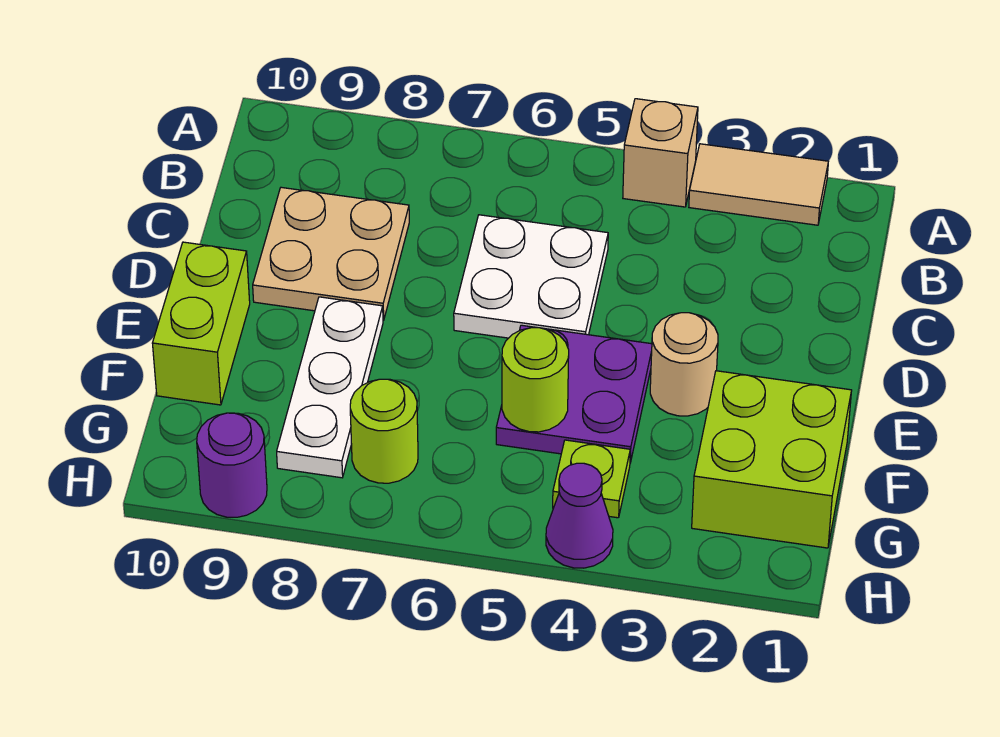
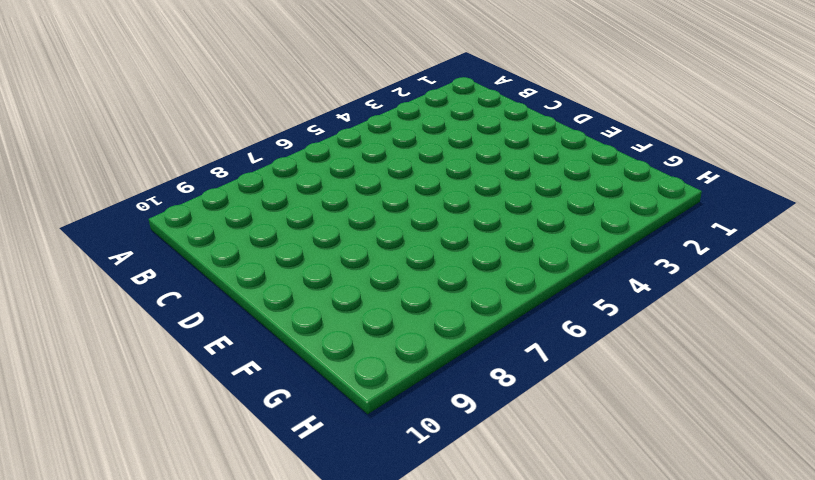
none -> tan tile A2:A3 level 1
none -> tan brick A4 level 1
none -> white plate C5:D6 level 1

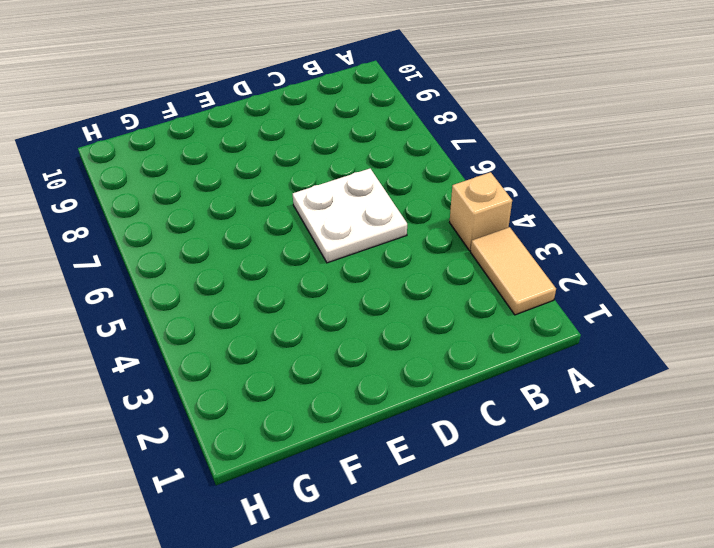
none -> tan plate C8:D9 level 1
none -> tan round brick E3 level 1
none -> purple plate E4:F5 level 1

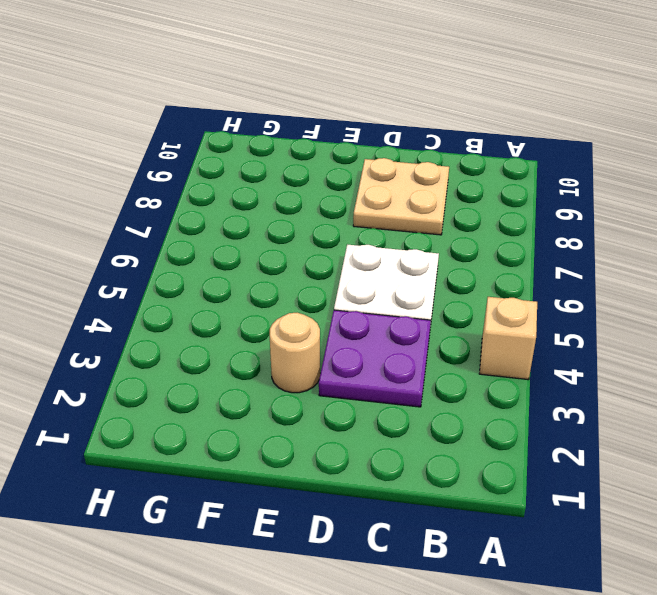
purple plate C3:D4 level 1 -> purple plate E4:F5 level 1
none -> tan tile A2:A3 level 1
none -> white plate E8:G8 level 1
none -> lime brick E10:F10 level 1

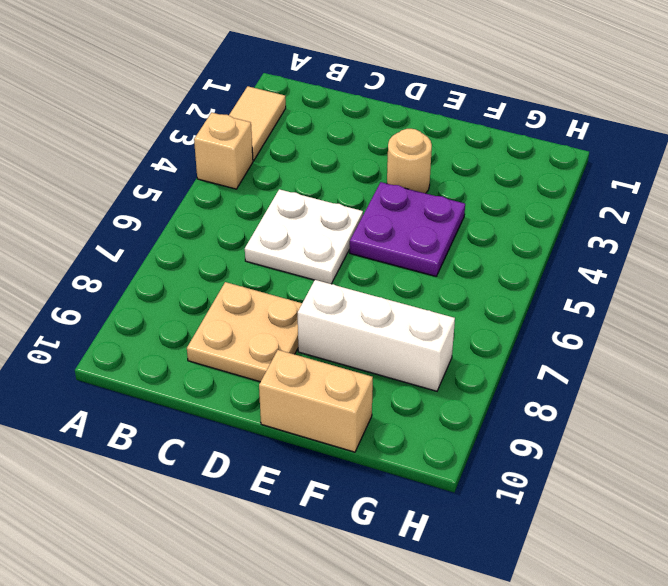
white brick E8:G8 level 1 -> white plate E8:G8 level 1
tan brick E10:F10 level 1 -> lime brick E10:F10 level 1
none -> lime brick F1:G2 level 1
none -> lime plate G4 level 1
none -> lime round brick G7 level 1

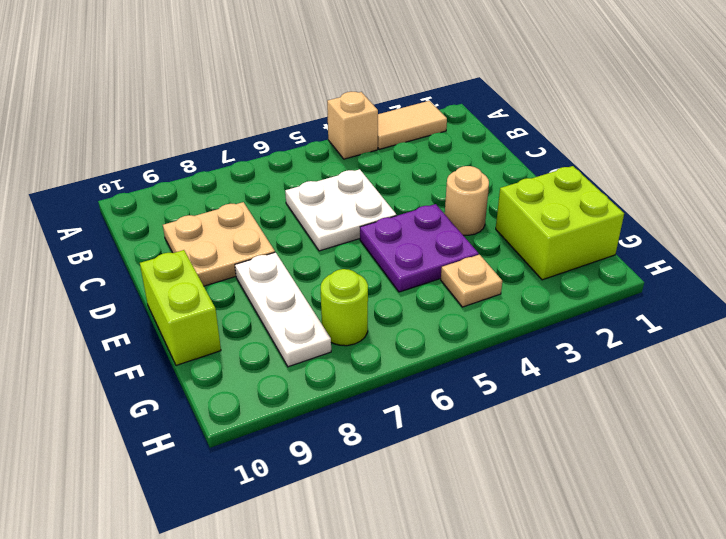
tan plate G4 level 1 -> lime plate G4 level 1
none -> purple cone H4 level 1
none -> purple round brick H9 level 1
none -> lime round brick F5 level 2

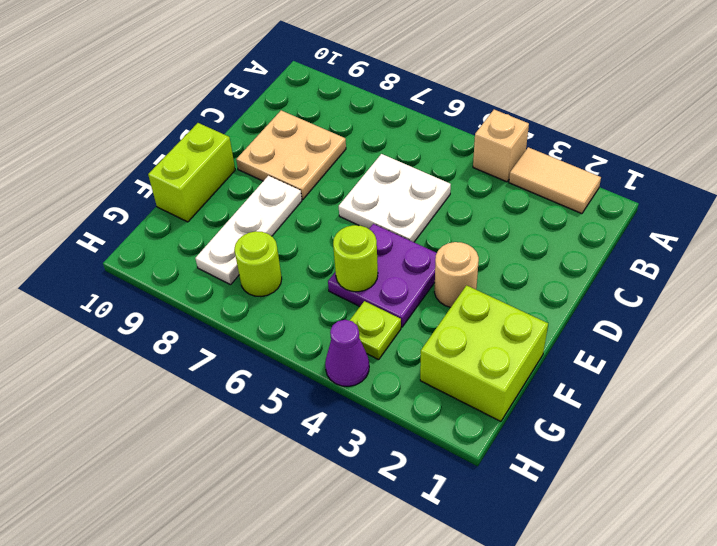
none -> purple round brick H9 level 1

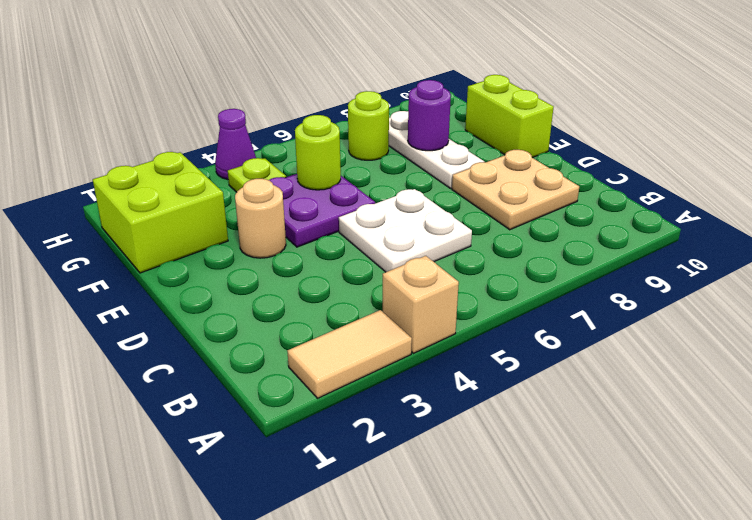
purple round brick F8 level 2 -> purple round brick H9 level 1

